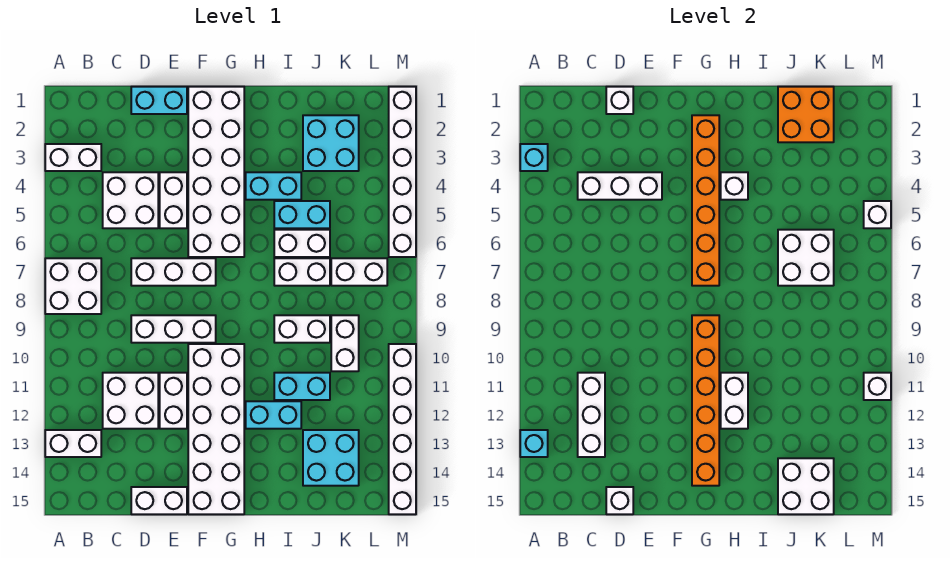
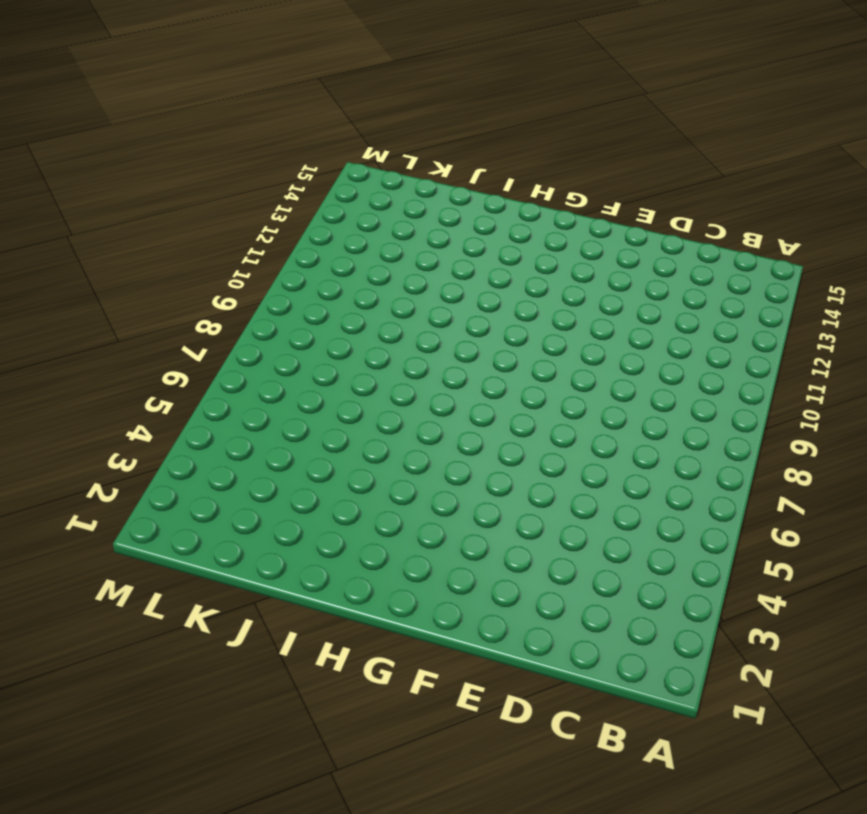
none -> white brick A3:B3 level 1
none -> white brick A7:B8 level 1
none -> white brick A13:B13 level 1
none -> white brick C4:D5 level 1

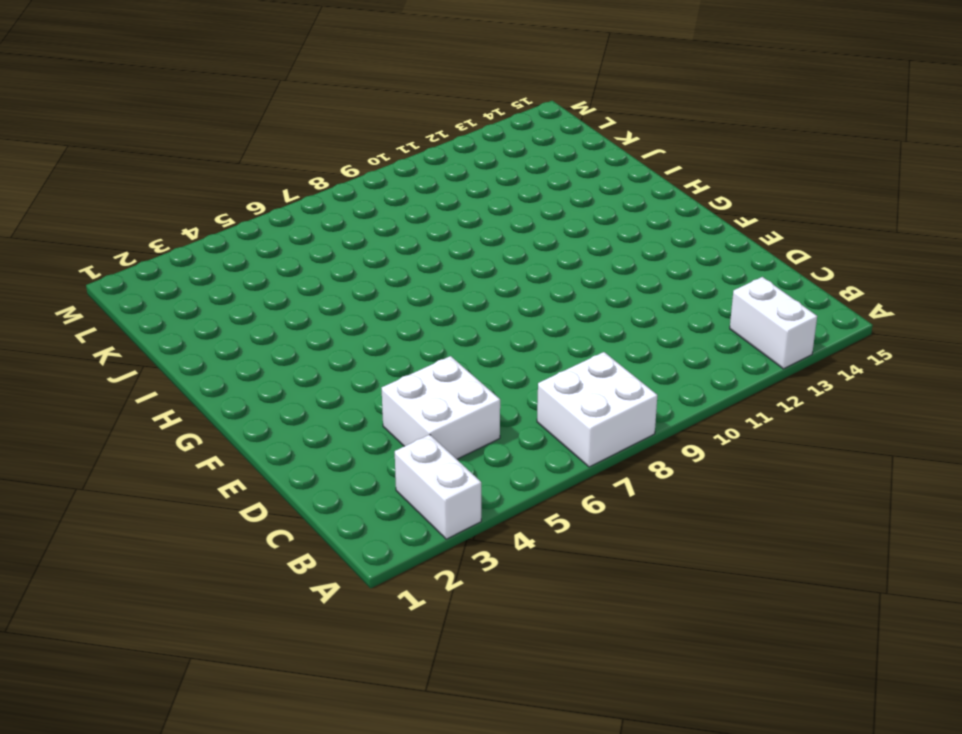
none -> white brick C11:D12 level 1
none -> cyan brick D1:E1 level 1
none -> white brick D7:F7 level 1
none -> white brick D9:F9 level 1

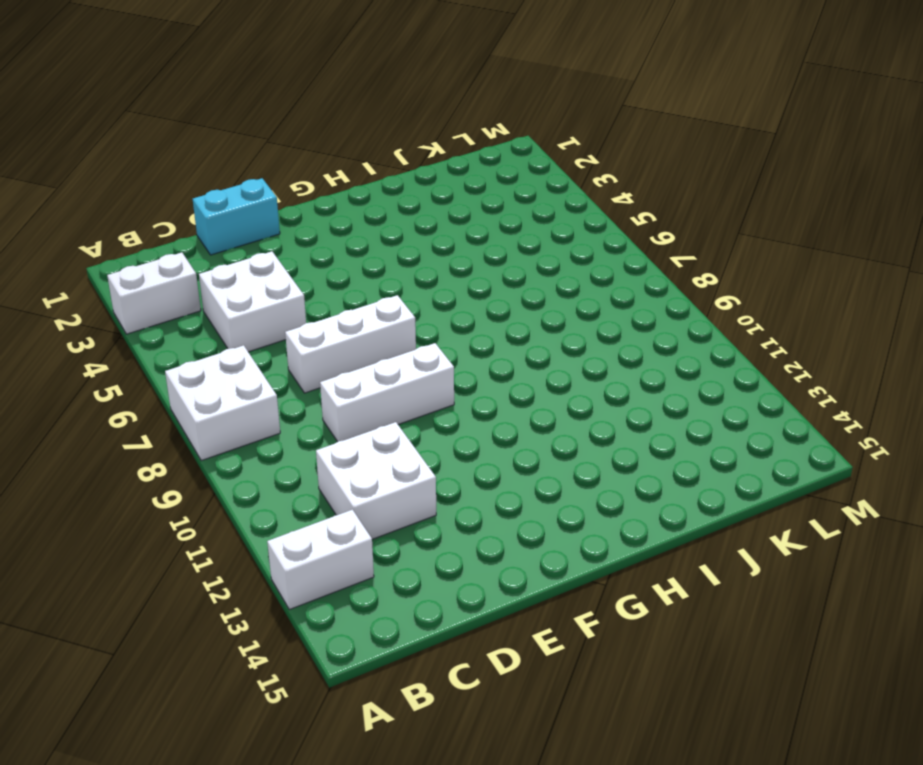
none -> white brick D15:E15 level 1
none -> white brick E4:E5 level 1
none -> white brick E11:E12 level 1
none -> white brick F1:G6 level 1

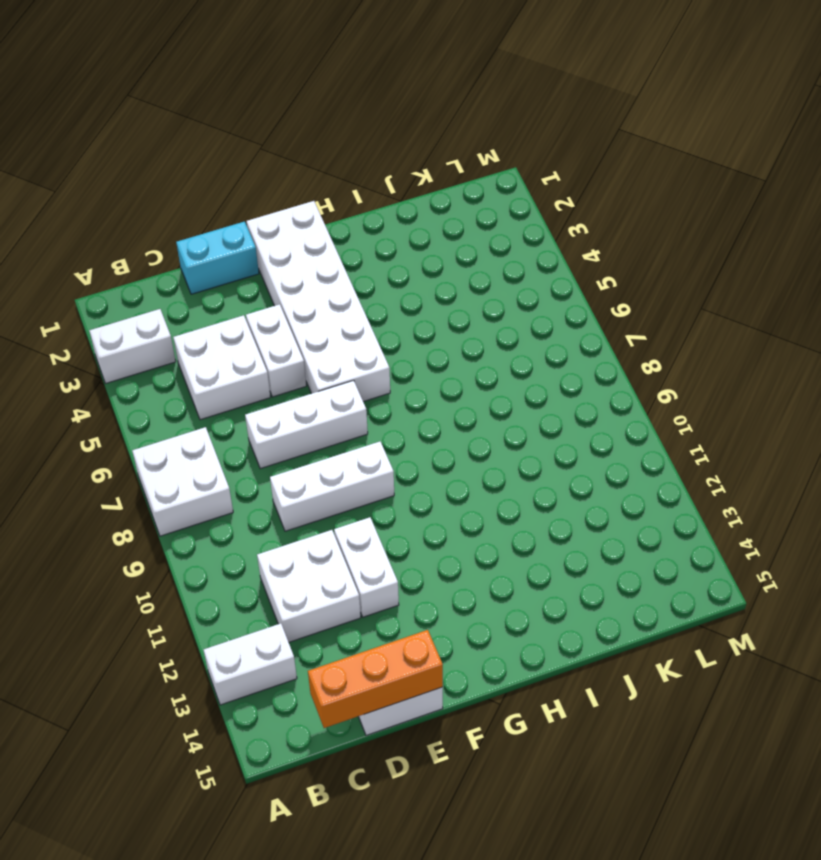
orange brick C15:E15 level 2 -> white brick D15 level 2
none -> white brick F10:G15 level 1
none -> cyan brick H4:I4 level 1
none -> cyan brick H12:I12 level 1
none -> cyan brick I5:J5 level 1

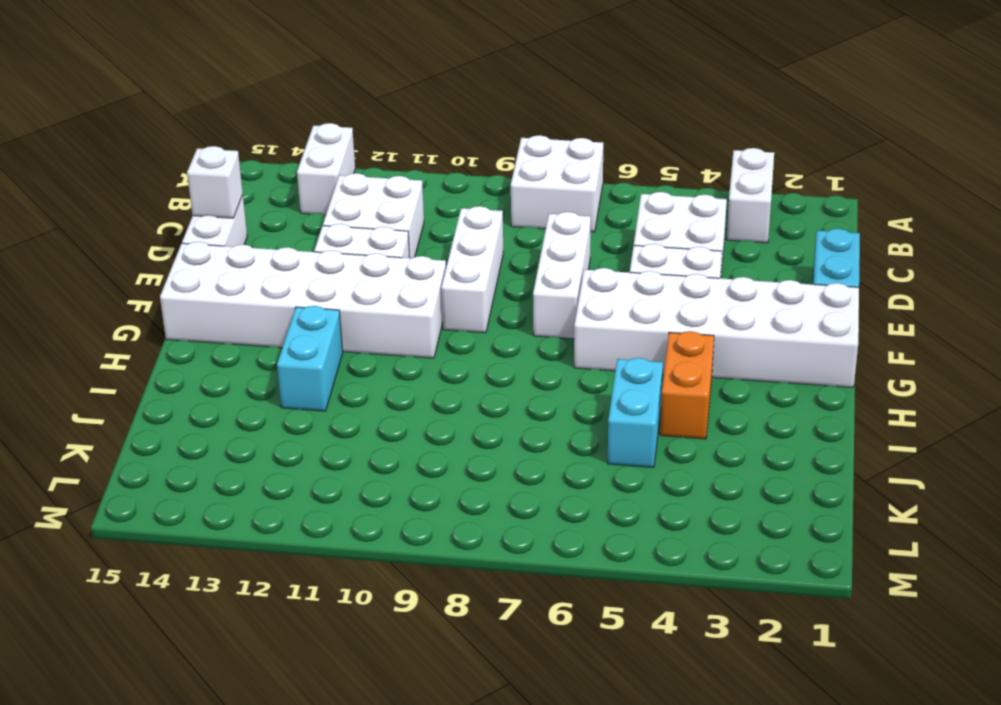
orange brick H4:I4 level 1 -> cyan brick H4:I4 level 1
none -> white brick I6:J6 level 1
none -> white brick I7:J7 level 1
none -> white brick I9:J9 level 1
none -> cyan brick I11:J11 level 1

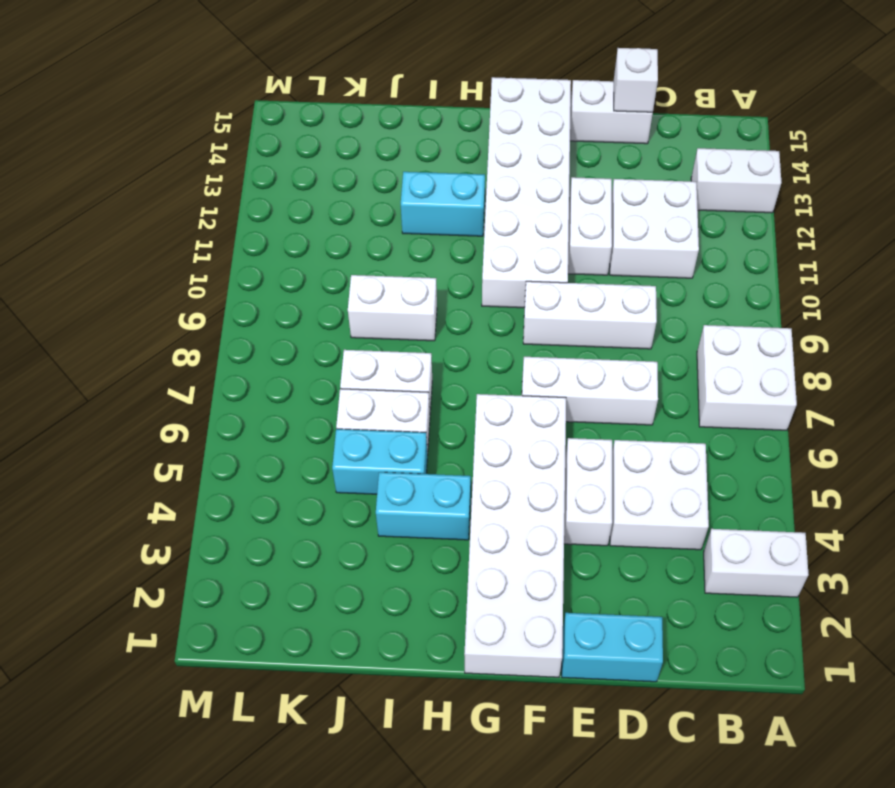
none -> cyan brick I11:J11 level 1
none -> cyan brick J2:K3 level 1
none -> cyan brick J13:K14 level 1
none -> white brick K7:L7 level 1

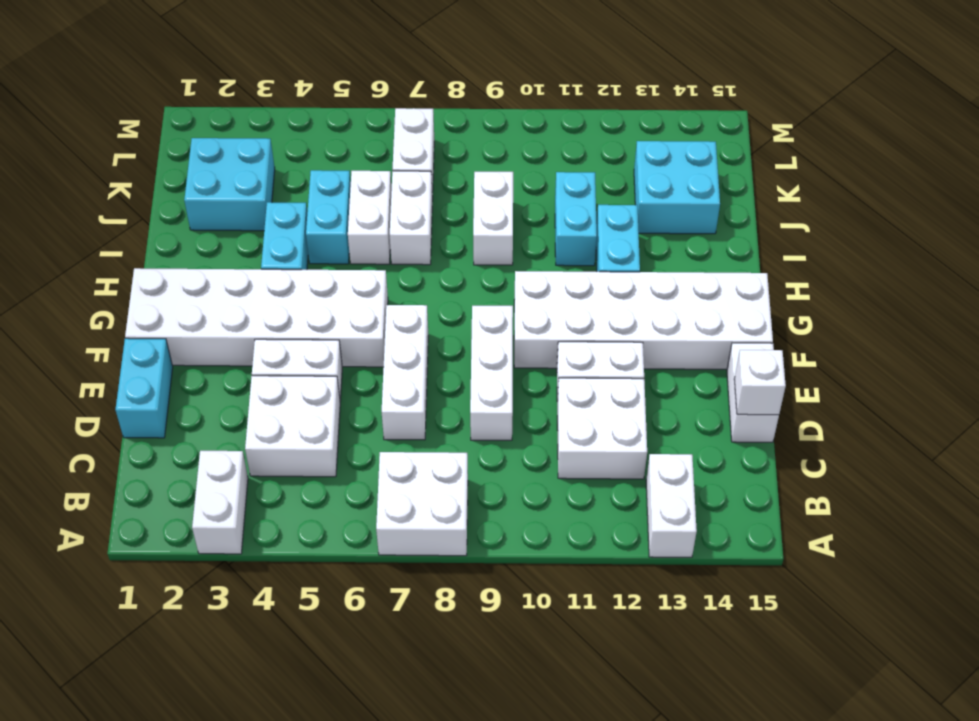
none -> white brick K9:K10 level 1
none -> white brick M1:M6 level 1
none -> white brick M10:M15 level 1
none -> cyan brick A3 level 2

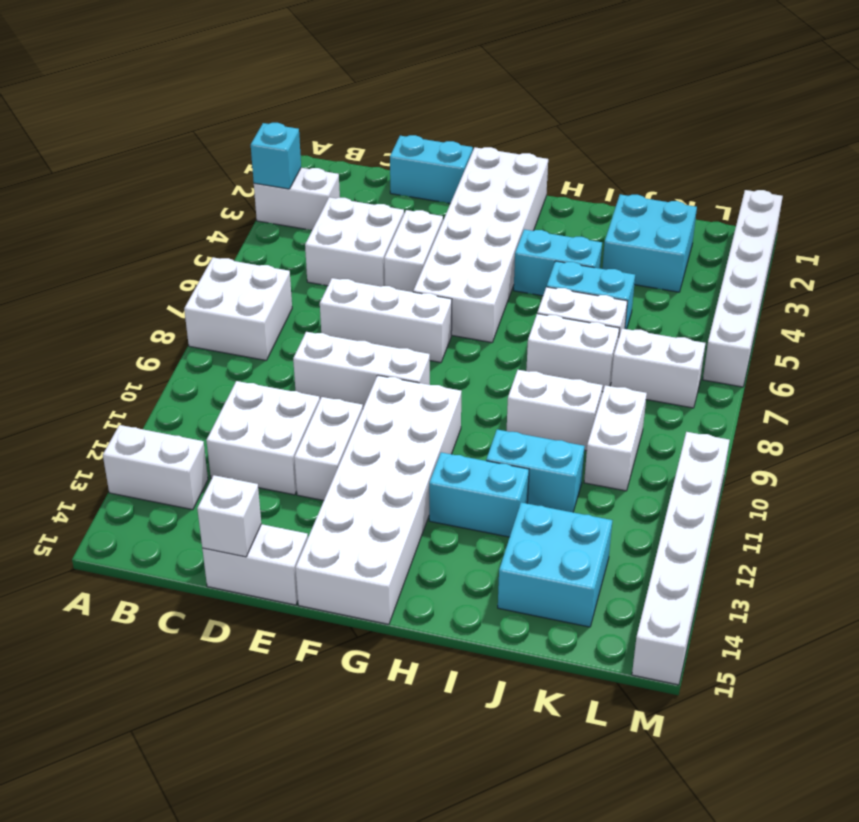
none -> cyan brick A13 level 2
none -> white brick C4:E4 level 2
none -> white brick C11:C13 level 2
none -> white brick D1 level 2

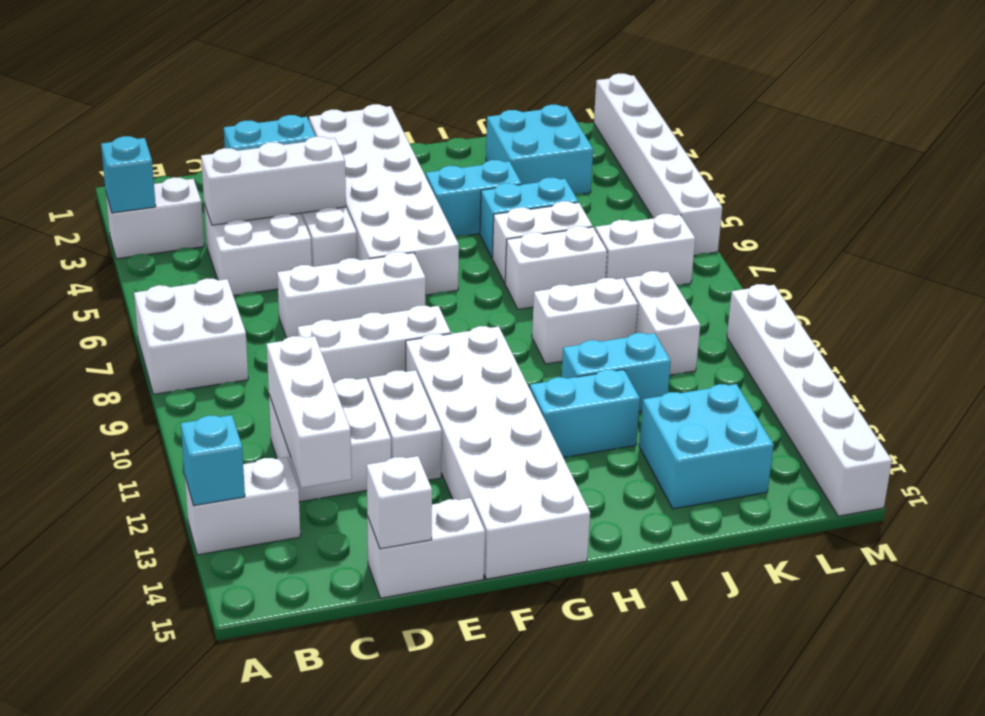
none -> white brick D1 level 2
none -> orange brick G2:G7 level 2
none -> orange brick G9:G14 level 2
none -> white brick H4 level 2

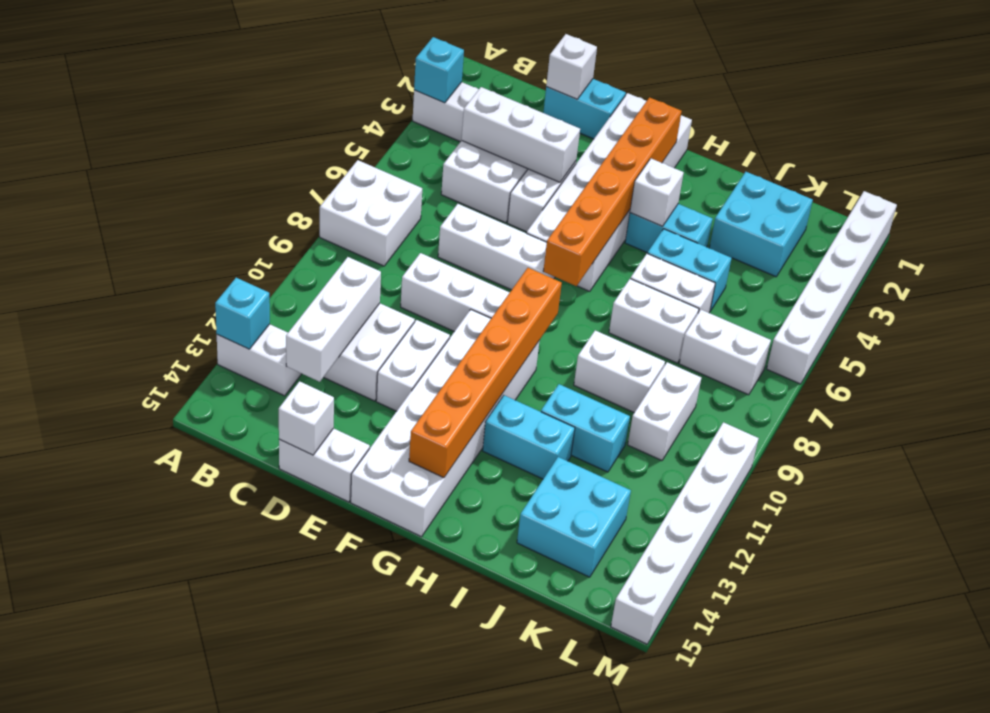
none -> white brick H11:H12 level 2
none -> orange brick J1:K2 level 2
none -> white brick J6:K7 level 2
none -> white brick J14:K15 level 2

